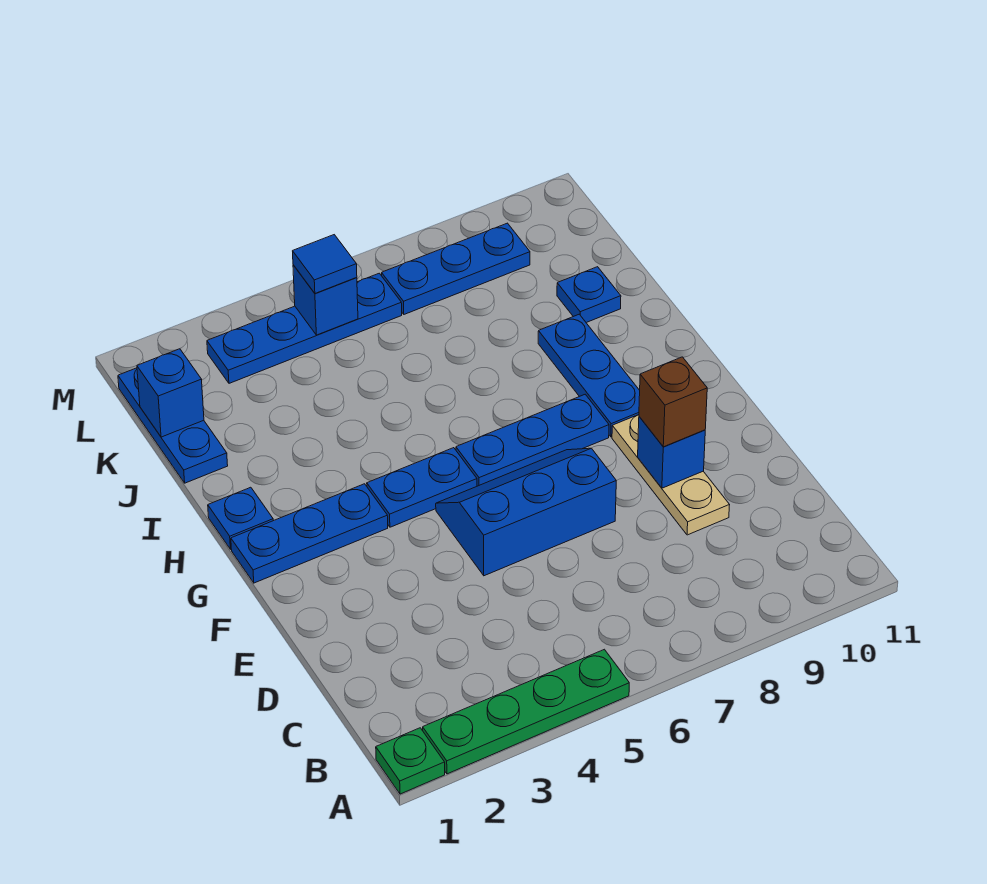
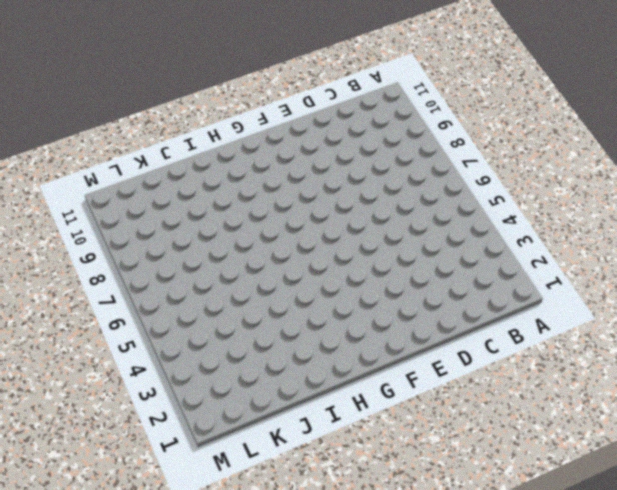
none -> green plate A1 level 1
none -> green plate A2:A5 level 1
none -> tan plate D9:F9 level 1

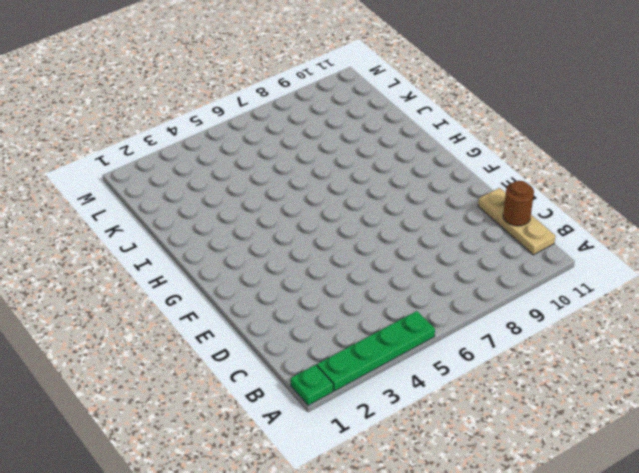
tan plate B11:D11 level 1 -> tan plate D9:F9 level 1
brown round brick C11 level 2 -> none
none -> blue slope E5:F7 level 1 top E
none -> blue plate G1:G3 level 1
none -> blue plate G4:G5 level 1

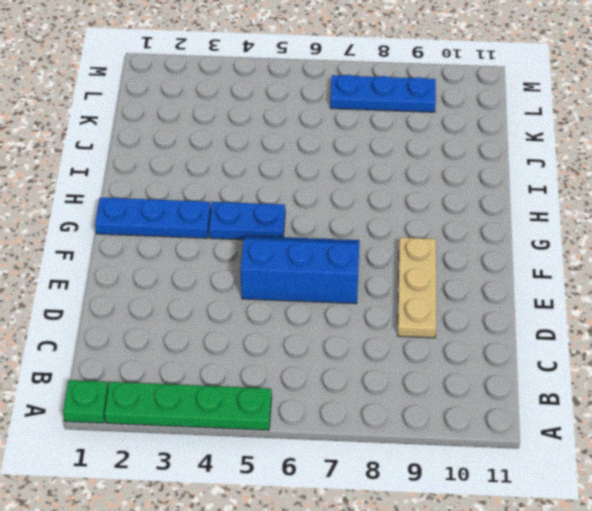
none -> blue plate G6:G8 level 1
none -> blue plate G9:I9 level 1
none -> blue plate H1 level 1

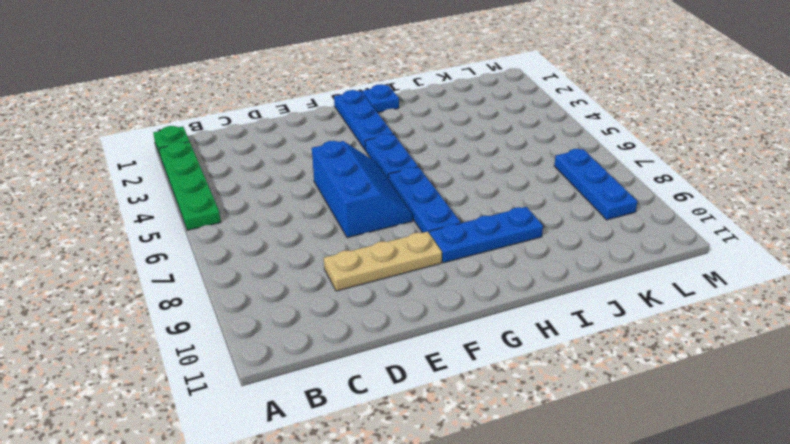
none -> blue plate J1:L1 level 1
none -> blue plate J10 level 1
none -> blue plate L3:L6 level 1

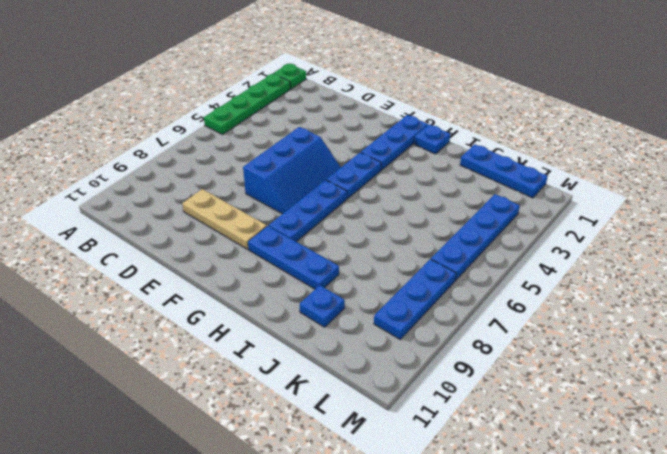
none -> blue brick E9 level 2
none -> blue brick K1 level 2
none -> blue brick L5 level 2

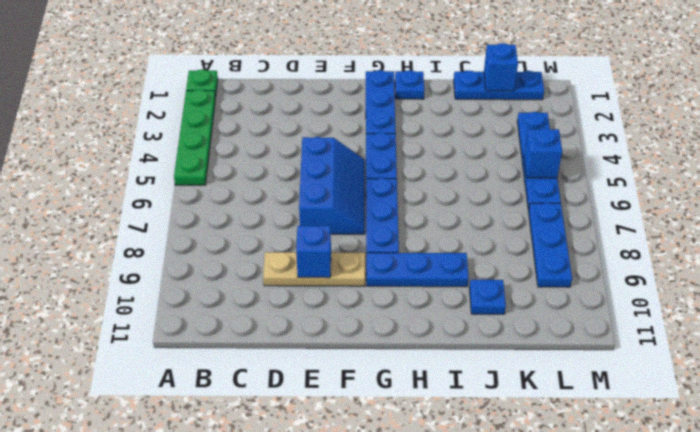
none -> brown brick E9 level 3
none -> blue tile L5 level 3

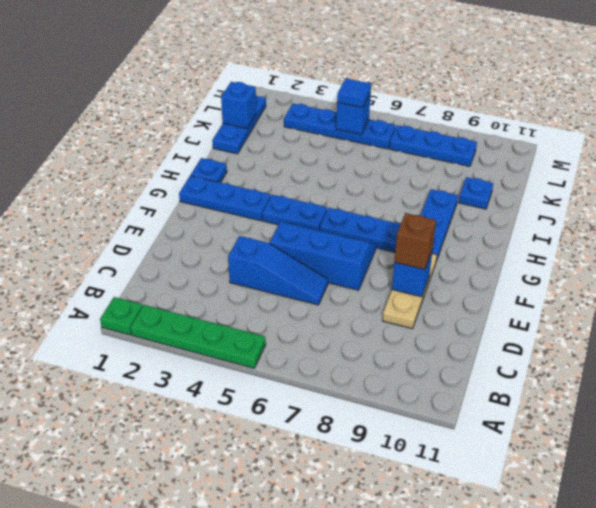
blue slope D4:D6 level 1 top 4 -> none

